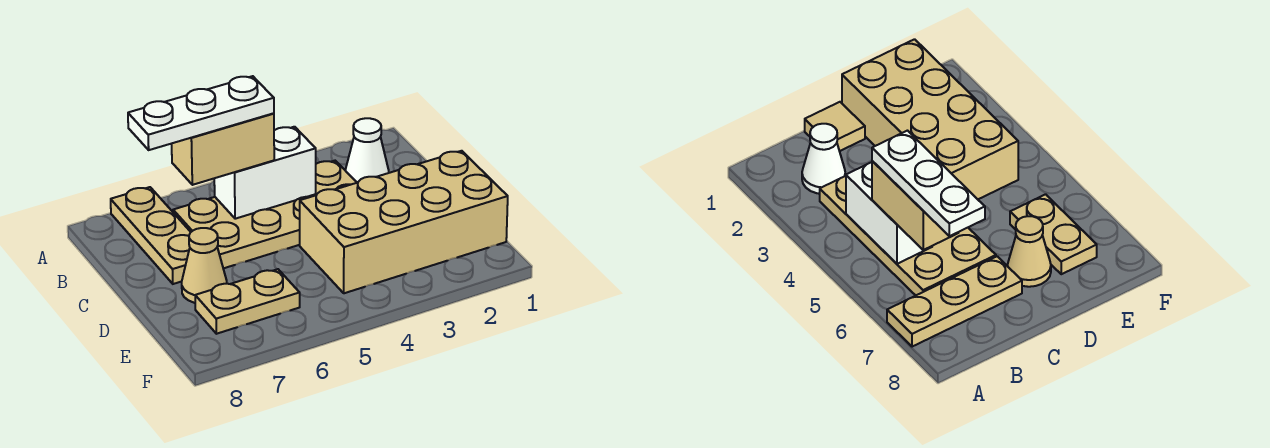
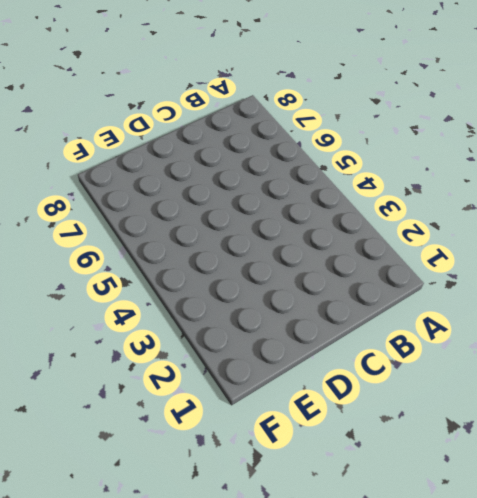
none -> tan plate A7:C7 level 1
none -> white cone B2 level 1

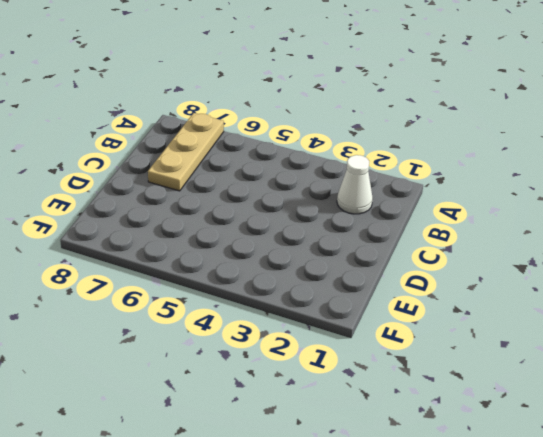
none -> tan plate B3:C6 level 1
none -> tan tile C1 level 1

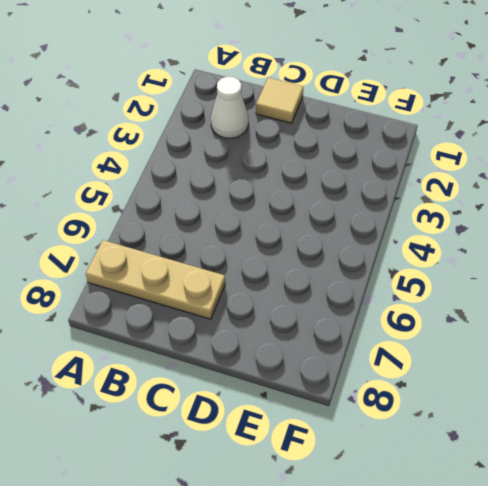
none -> tan plate B3:C6 level 1
none -> tan brick D1:E4 level 1

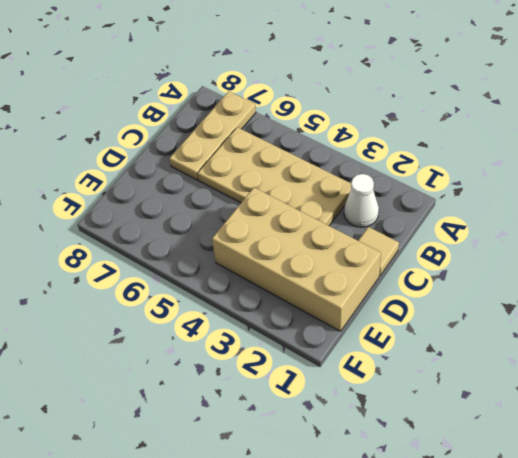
none -> tan cone D7 level 1
none -> tan plate E6:E7 level 1

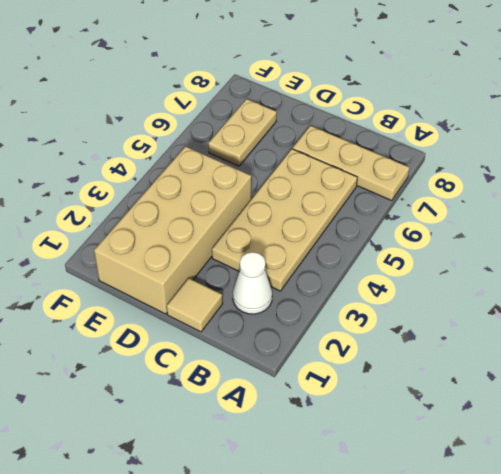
none -> tan cone D7 level 1
none -> white brick B4:B5 level 2

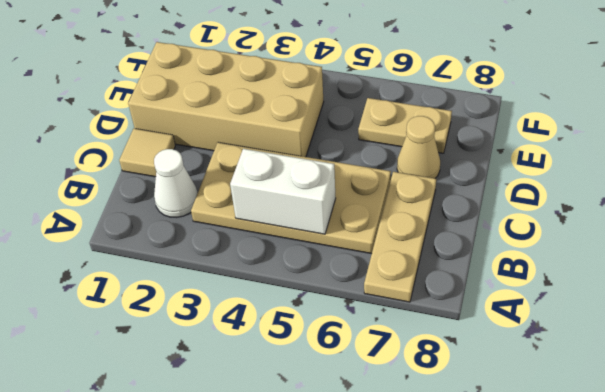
none -> tan brick B5:B6 level 3
none -> white plate B5:B7 level 4

